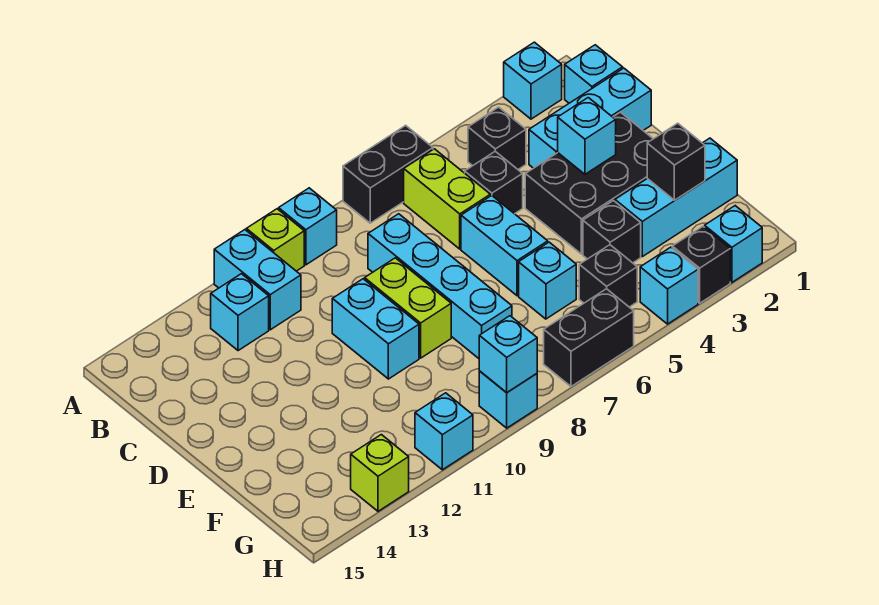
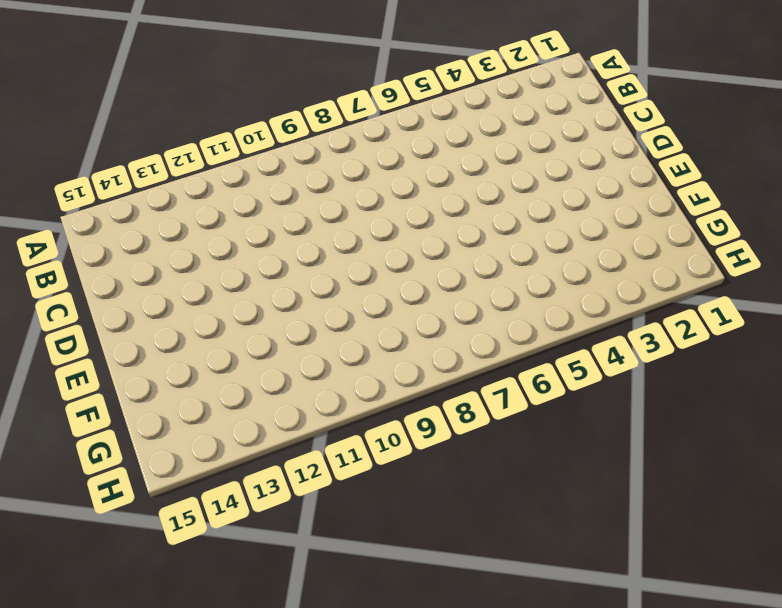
none -> cyan brick A2 level 1
none -> black brick A6:A7 level 1
none -> cyan brick A9 level 1
none -> lime brick A10 level 1

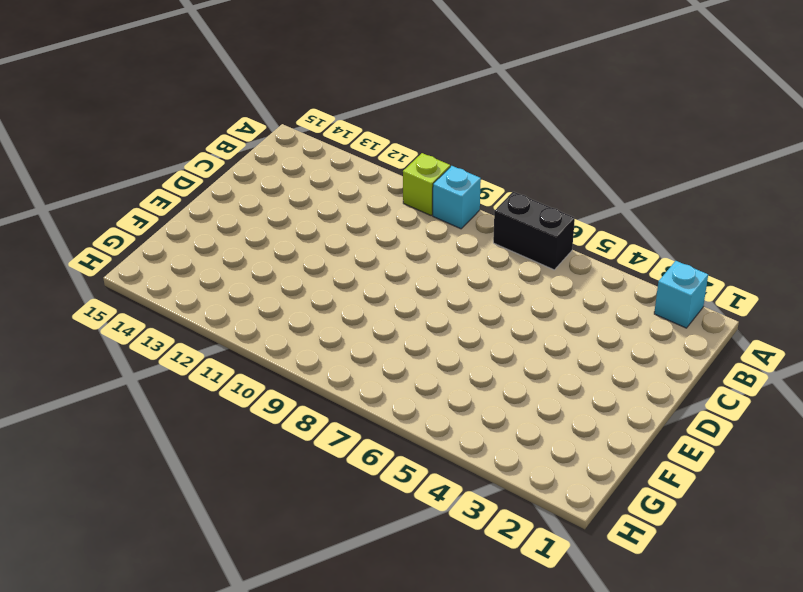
none -> cyan brick A11:B11 level 1
none -> cyan brick B1 level 1
none -> black brick B4 level 1
none -> lime brick B6:C6 level 1

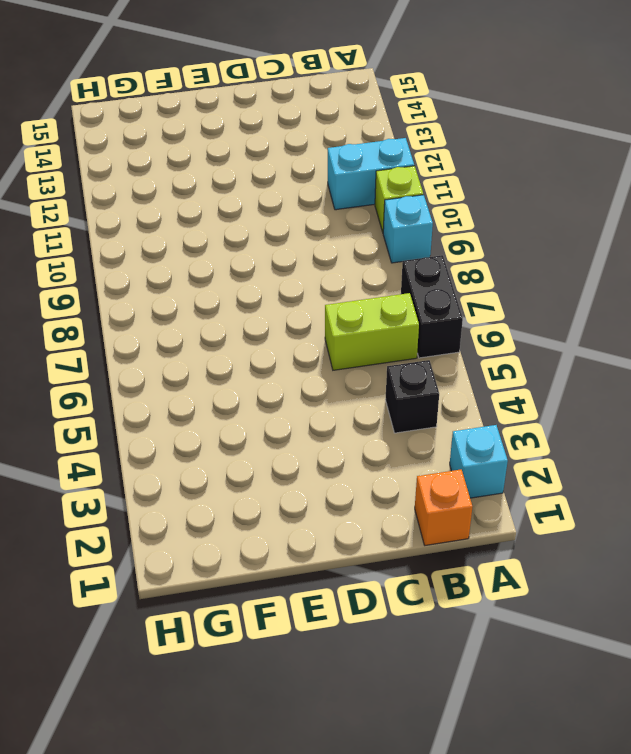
orange brick B1 level 1 -> cyan brick B1 level 1
none -> cyan brick B12 level 1
none -> cyan brick C1:C3 level 1
none -> black brick C5 level 1
none -> cyan brick C8:F8 level 1

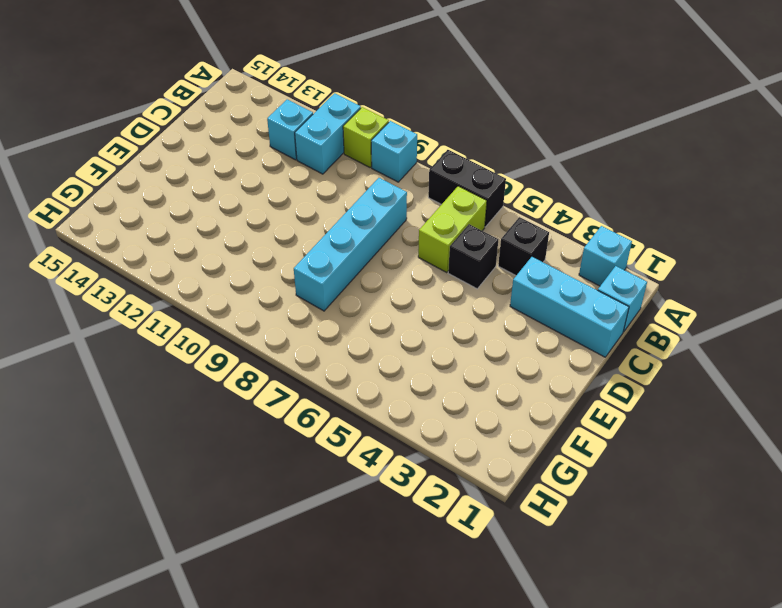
none -> black brick D2:E4 level 1
none -> cyan brick D6:E6 level 1
none -> lime brick D9:E9 level 1
none -> cyan brick D10:E10 level 1

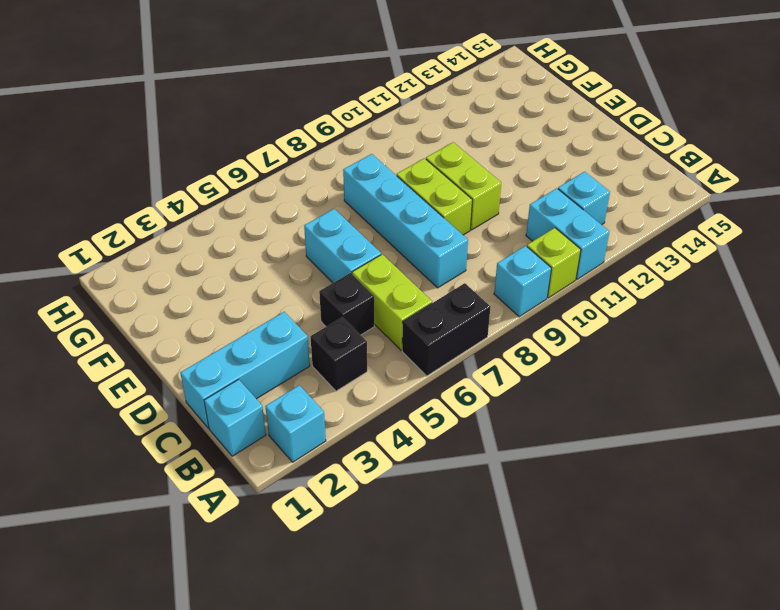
lime brick D10:E10 level 1 -> cyan brick D10:E10 level 1
none -> black brick D2:E4 level 1
none -> cyan brick F1:F3 level 1
none -> black brick F4 level 1
none -> cyan brick F6 level 1

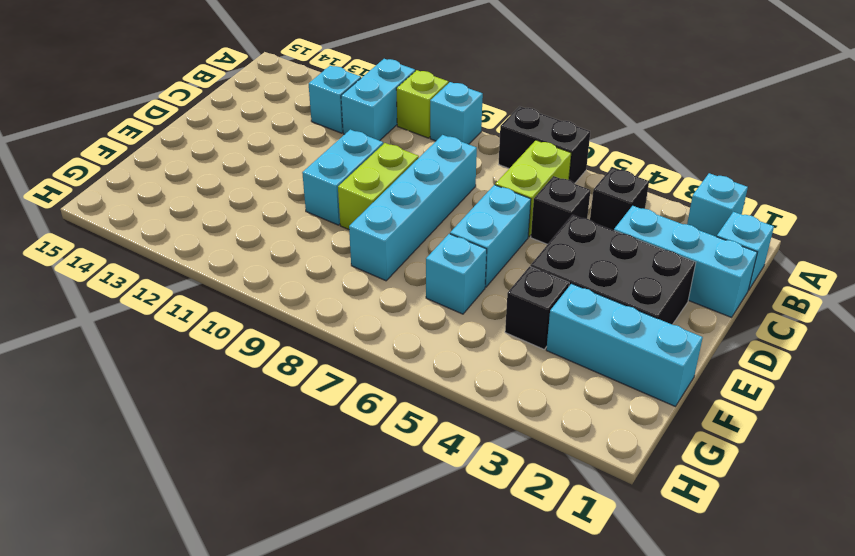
none -> black brick G5 level 1
none -> cyan brick H2 level 1
none -> black brick H3 level 1
none -> cyan brick H4 level 1

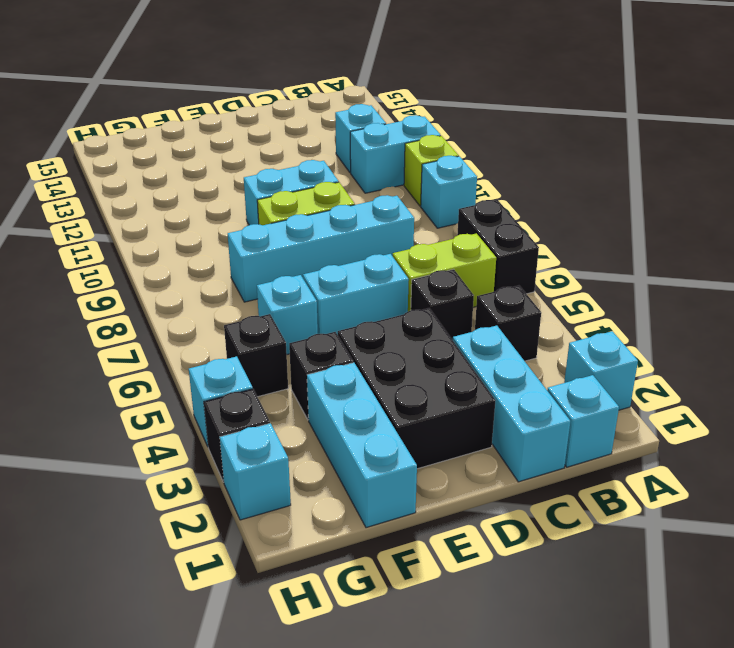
none -> black brick H6:H7 level 1
none -> cyan brick H9 level 1
none -> cyan brick H11 level 1
none -> lime brick H13 level 1

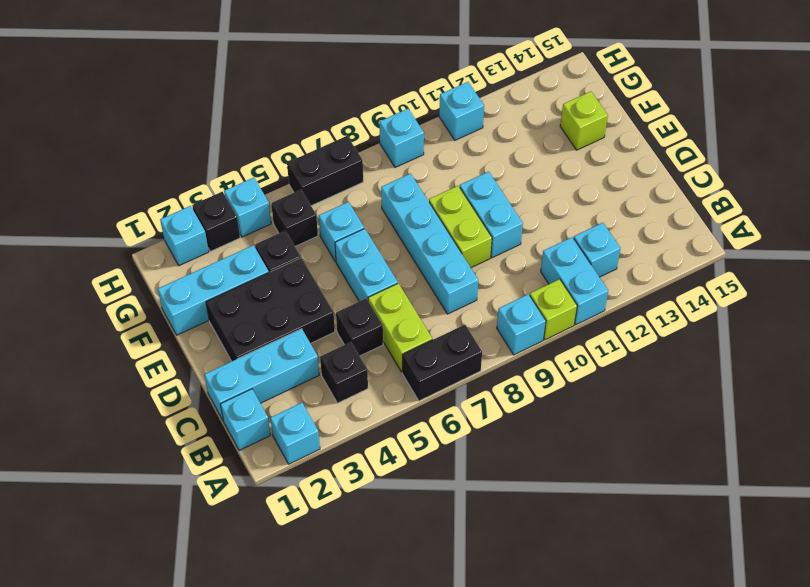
lime brick F14 level 1 -> lime brick H13 level 1
none -> cyan brick D3 level 2
none -> black brick F2 level 2
none -> cyan brick H9 level 2

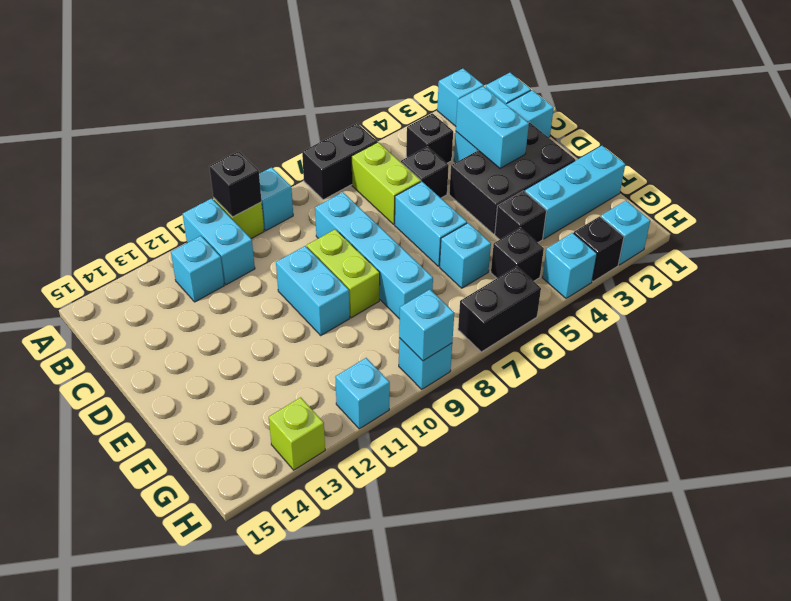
black brick A10 level 2 -> black brick F2 level 2
cyan brick C3:D3 level 2 -> cyan brick D3 level 2

